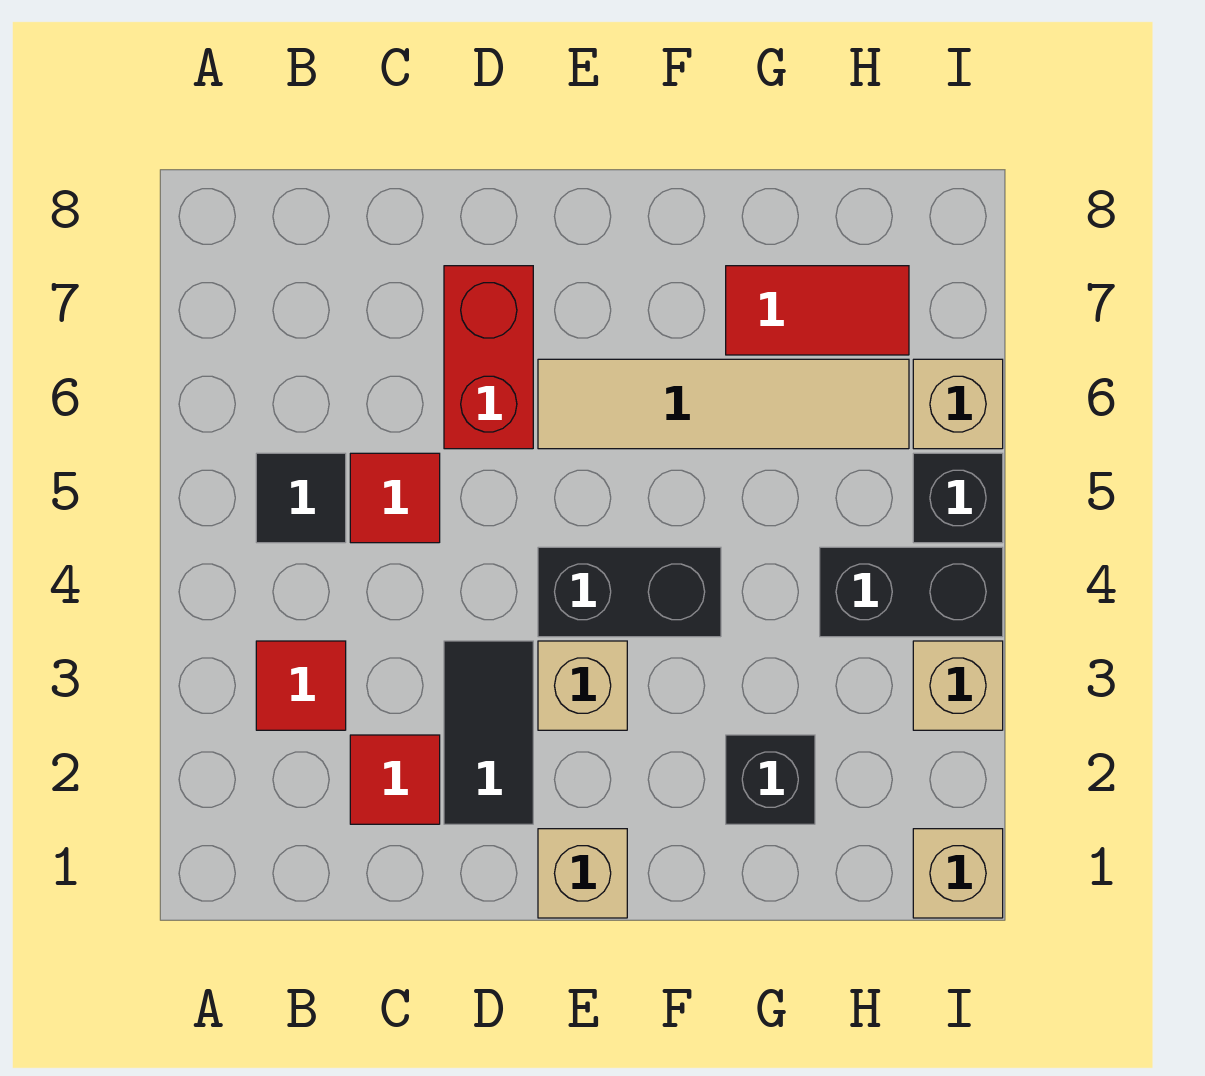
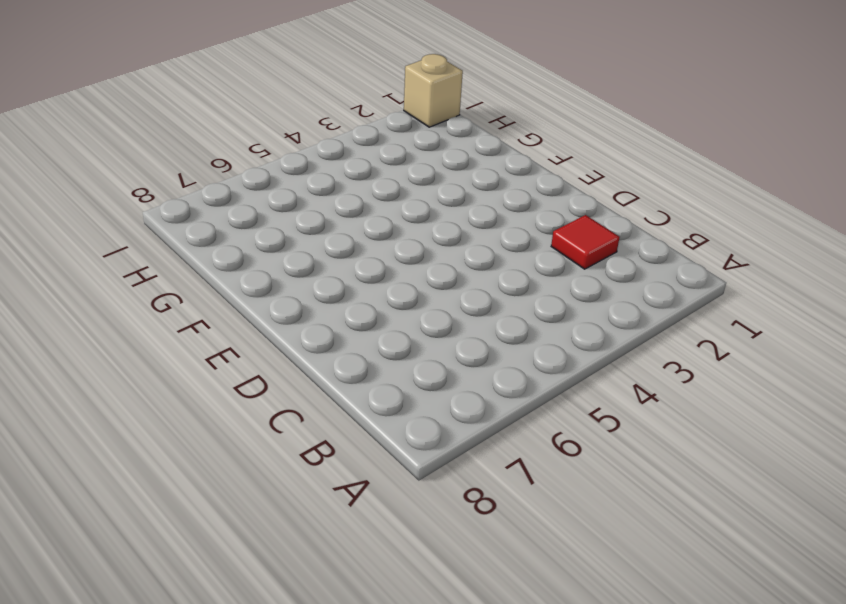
none -> red tile B3 level 1
none -> black tile B5 level 1
none -> red tile C5 level 1

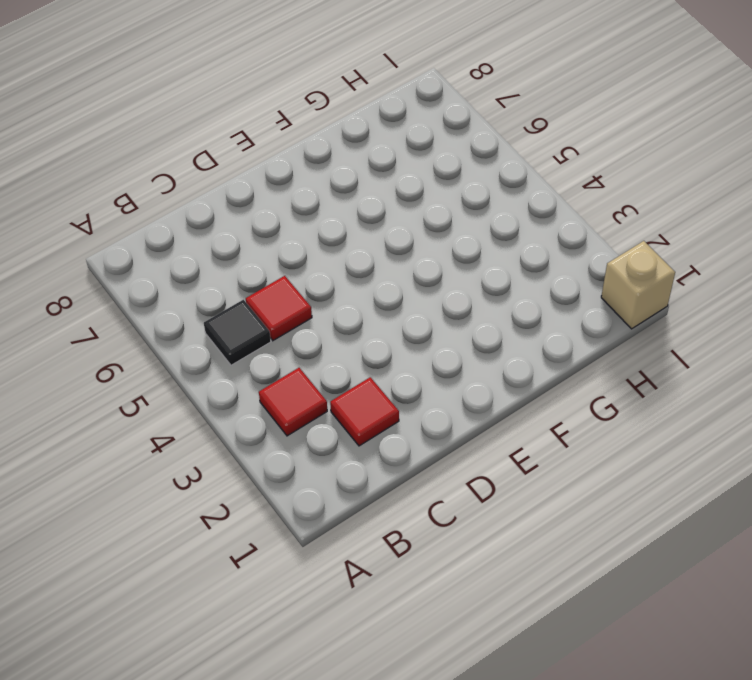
none -> black tile D2:D3 level 1
none -> red brick D6:D7 level 1
none -> tan brick E1 level 1

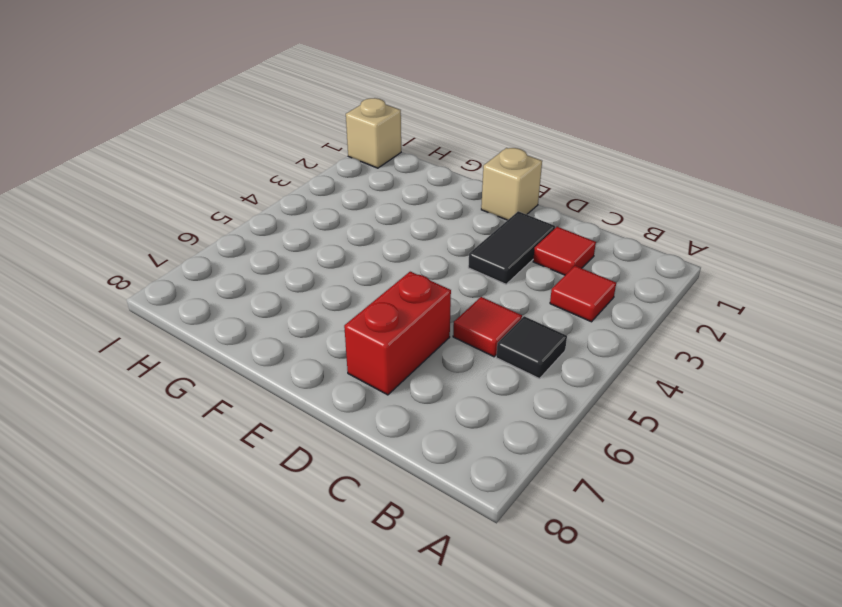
none -> tan brick E3 level 1
none -> black brick E4:F4 level 1
none -> tan tile E6:H6 level 1

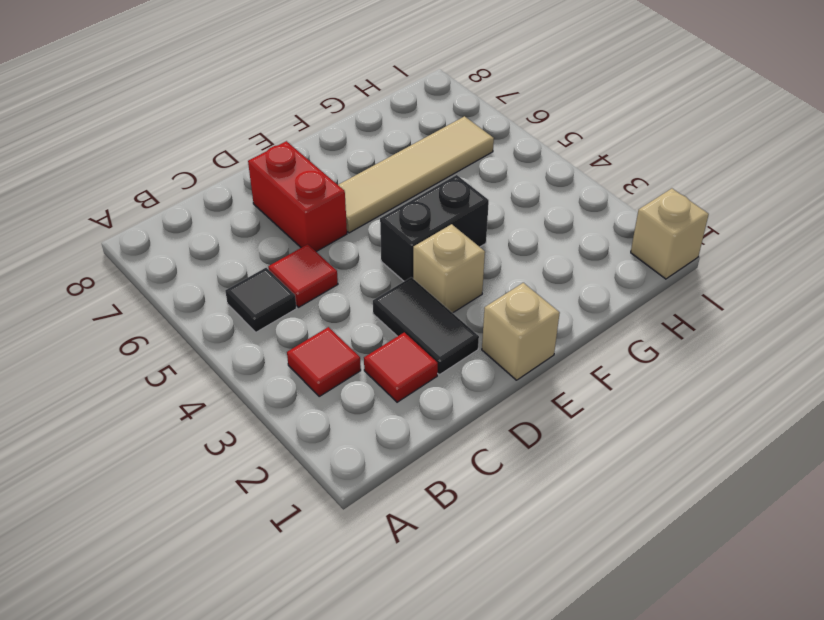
none -> black brick G2 level 1
none -> red tile G7:H7 level 1
none -> black brick H4:I4 level 1

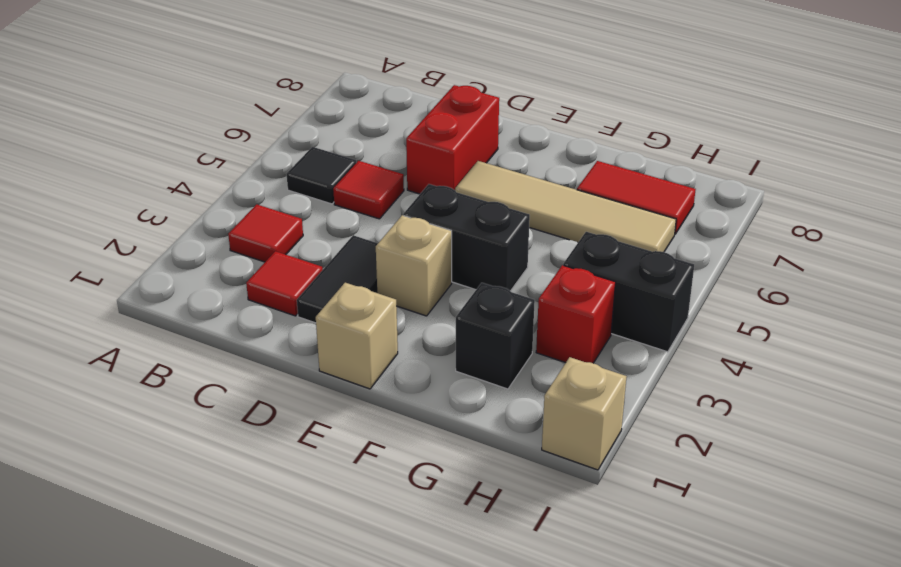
red brick H3 level 1 -> none
none -> tan brick I3 level 1
none -> black brick I5 level 1
none -> tan brick I6 level 1

